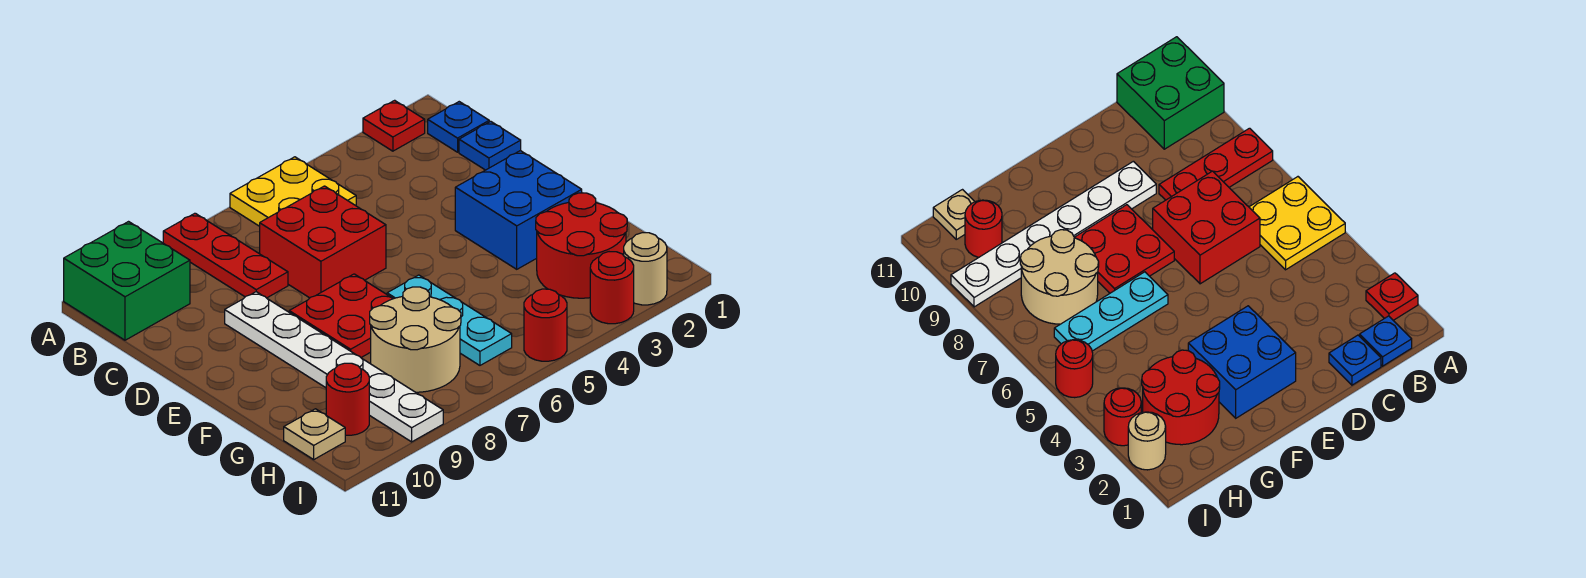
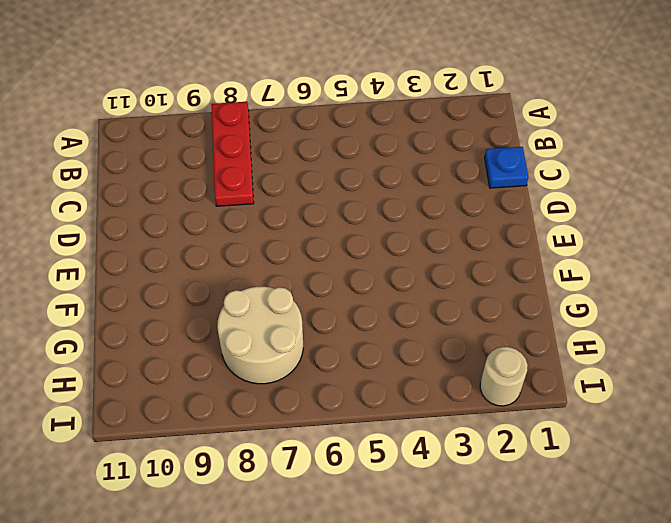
none -> red plate A2 level 1
none -> yellow plate A5:B6 level 1
none -> green brick A10:B11 level 1

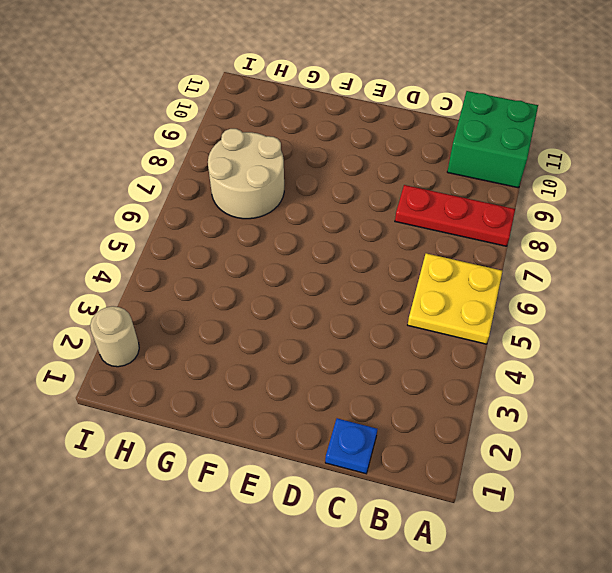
none -> red plate A2 level 1
none -> blue plate B1 level 1
none -> red brick C6:D7 level 1

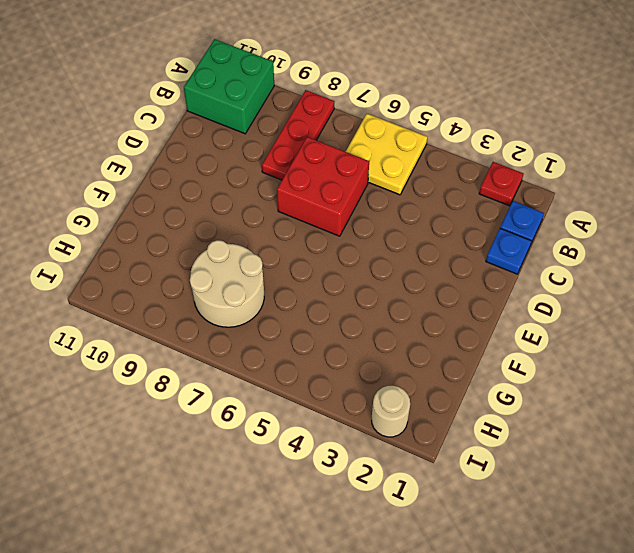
none -> white plate D9:I9 level 1
none -> blue brick E2:F3 level 1
none -> red plate E7:F8 level 1

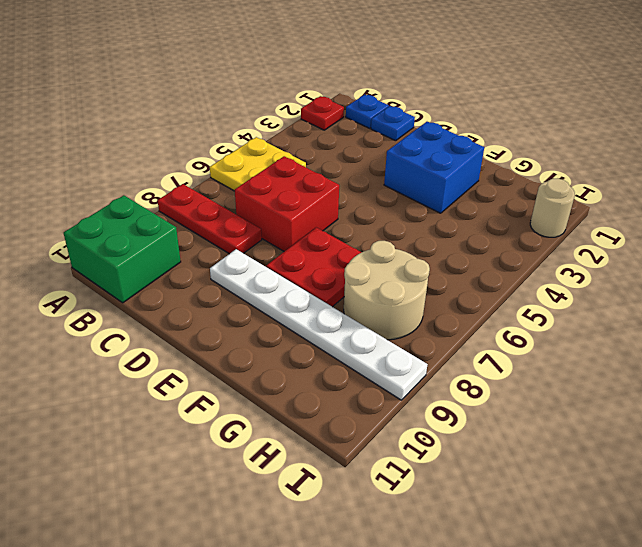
none -> cyan plate F6:H6 level 1
none -> red round brick G2:H3 level 1
none -> red round brick H10 level 1

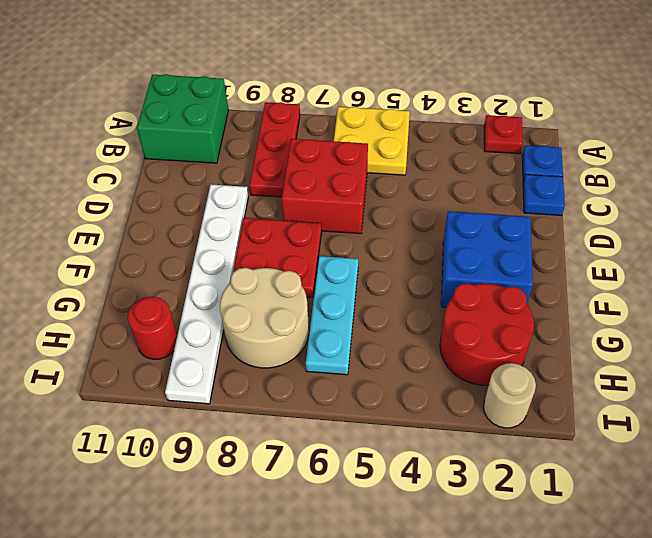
none -> tan plate H11 level 1
none -> red round brick I3 level 1
none -> red round brick I5 level 1

